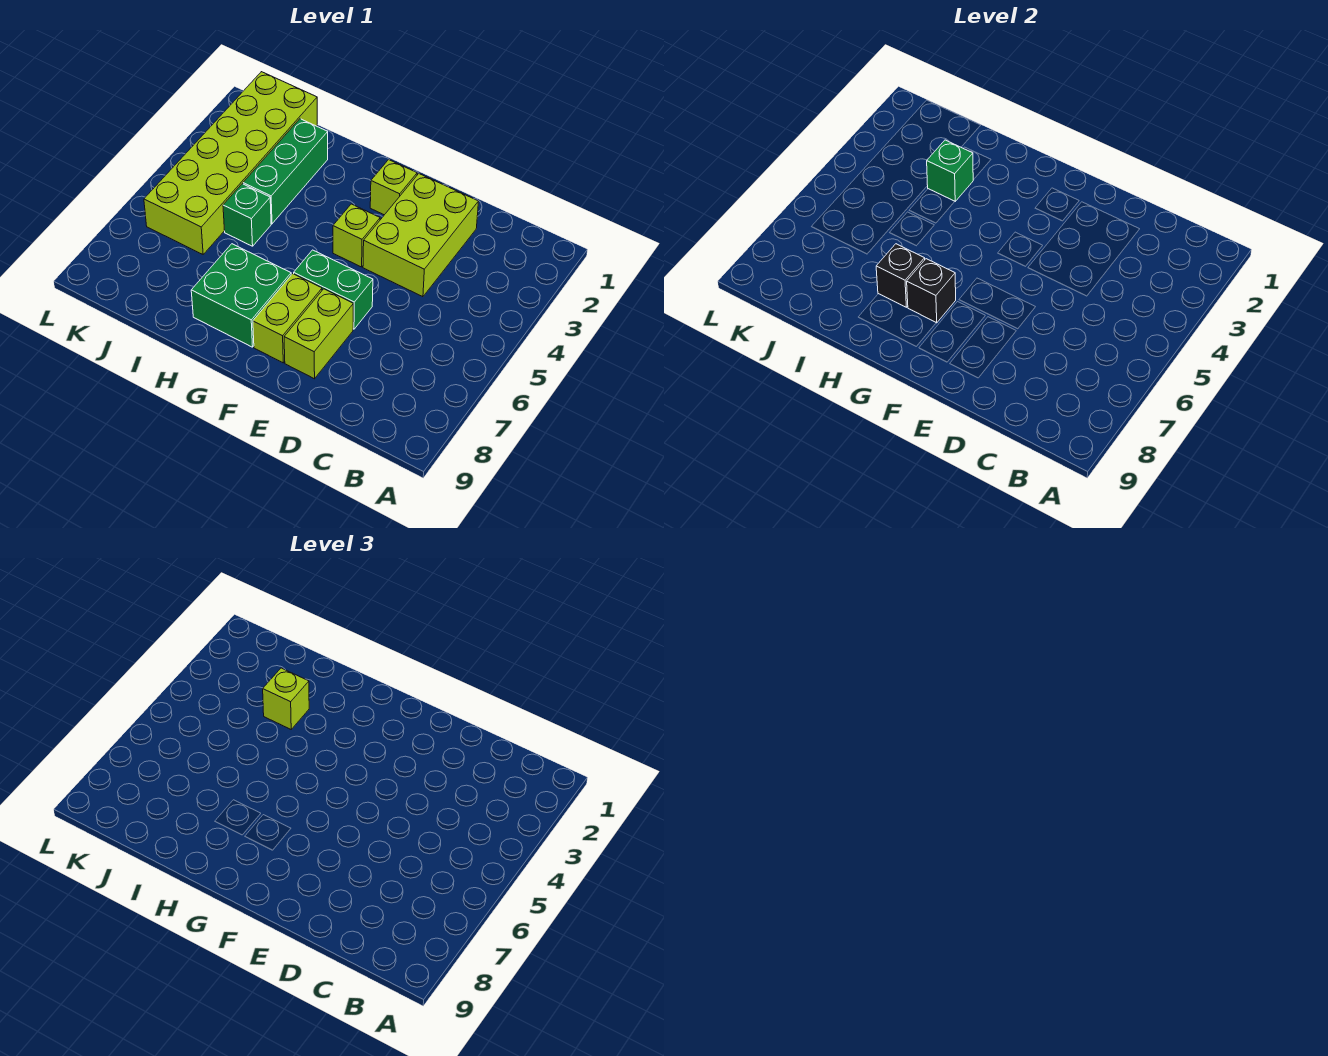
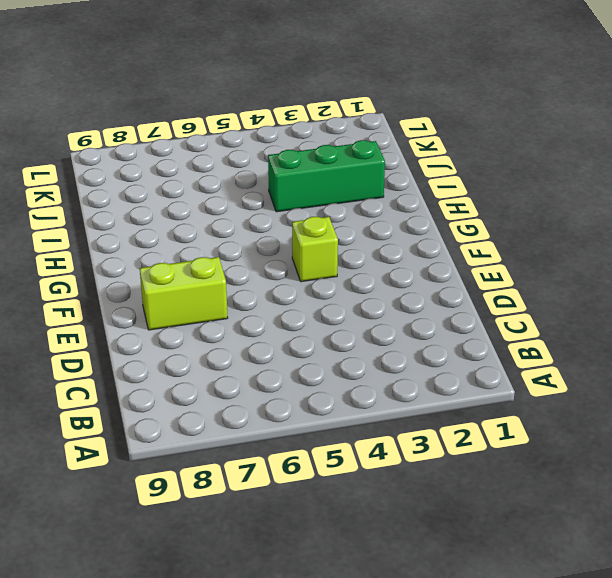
none -> lime brick D2:E4 level 1
none -> green brick E6:F6 level 1
none -> lime brick F2 level 1

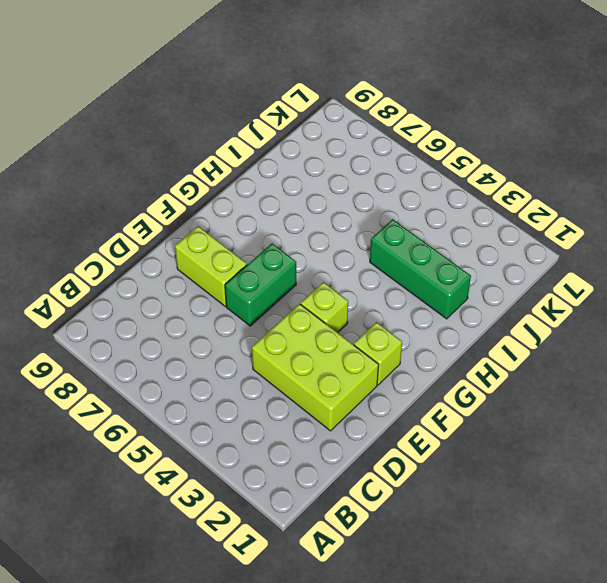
none -> lime brick F7:F8 level 1
none -> green brick G7:H8 level 1
none -> green brick I5 level 1

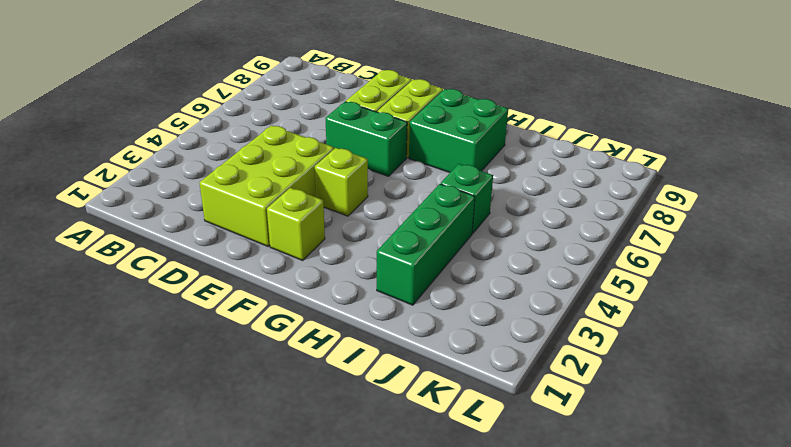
none -> lime brick J1:K6 level 1
none -> black brick G7 level 2
none -> black brick H7 level 2

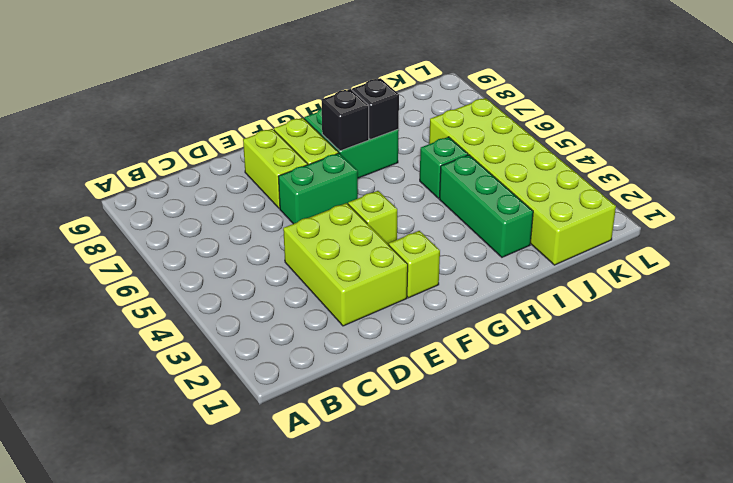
none -> green brick I3 level 2
none -> lime brick I3 level 3

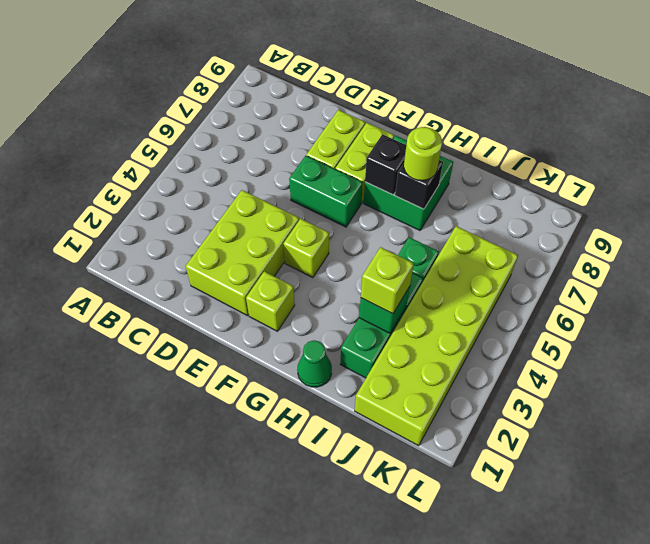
green cone H1 level 1 -> none
lime round brick H7 level 3 -> none

